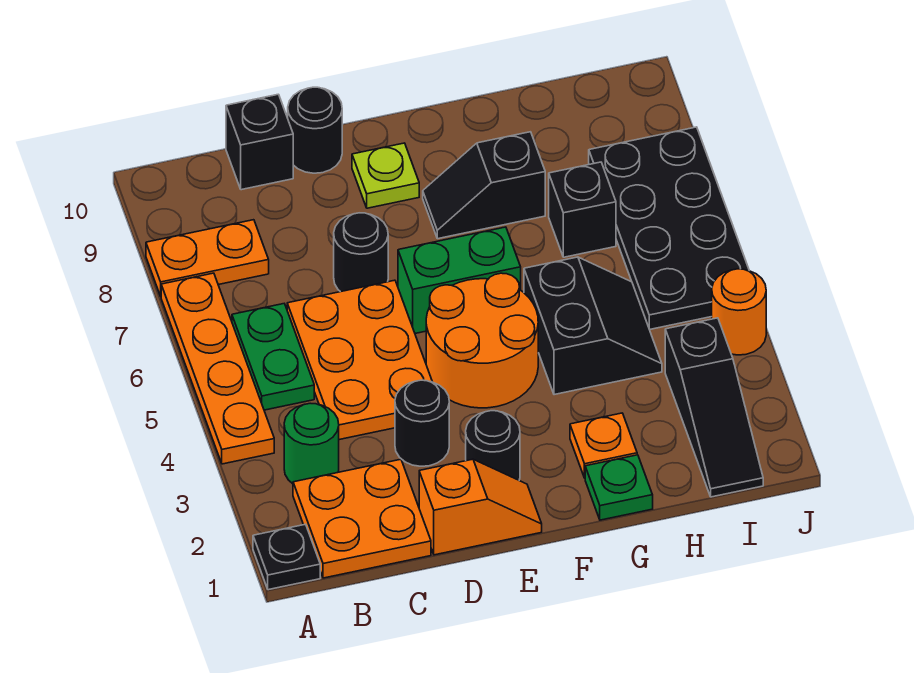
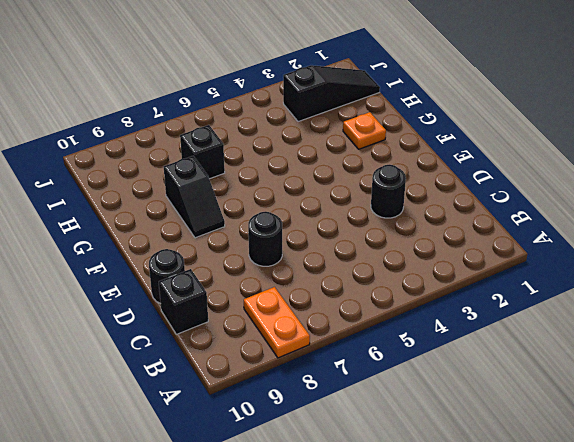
none -> black plate A1 level 1
none -> orange plate A4:A7 level 1
none -> orange plate B1:C2 level 1

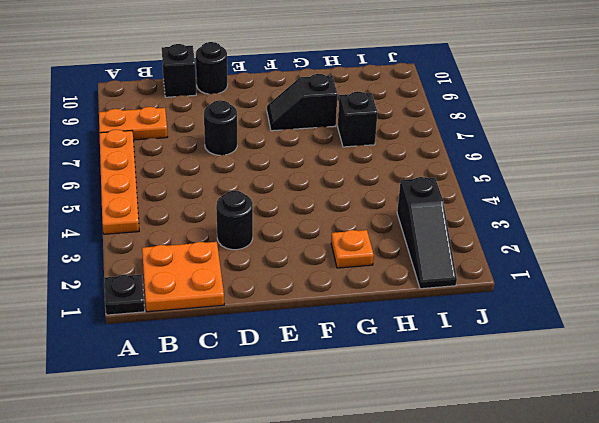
none -> green round brick B3 level 1
none -> green plate B5:B6 level 1
none -> orange plate C4:D6 level 1

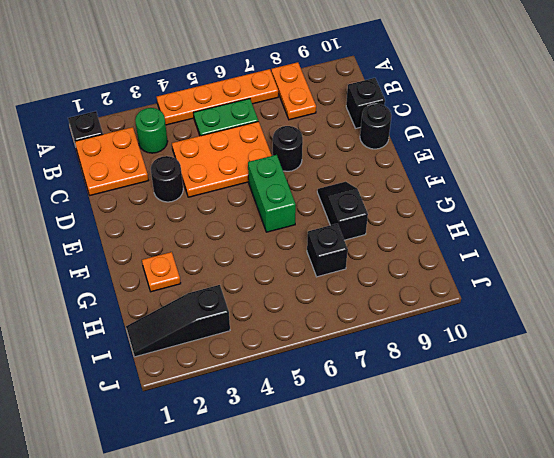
none -> orange slope D1:E1 level 1 top D
none -> black round brick E2 level 1
none -> orange round brick E4:F5 level 1

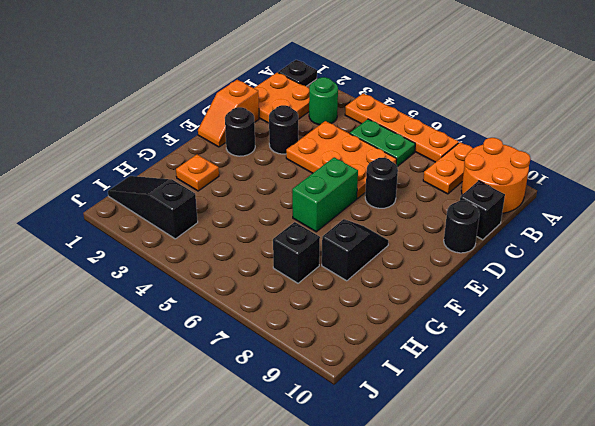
orange round brick A9:B10 level 1 -> orange round brick E4:F5 level 1
none -> lime plate E9 level 1
none -> green plate G1 level 1
none -> black slope G4:H5 level 1 top G

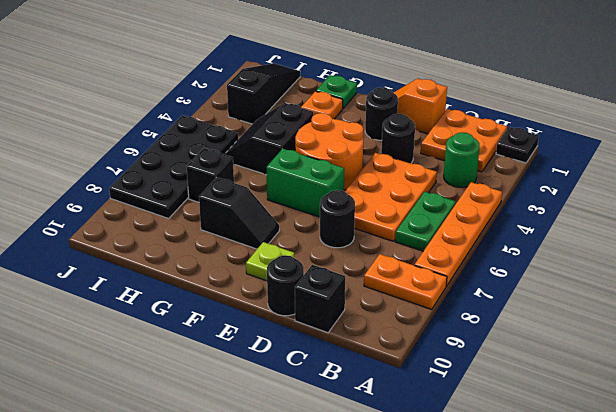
none -> orange round brick J4 level 1

